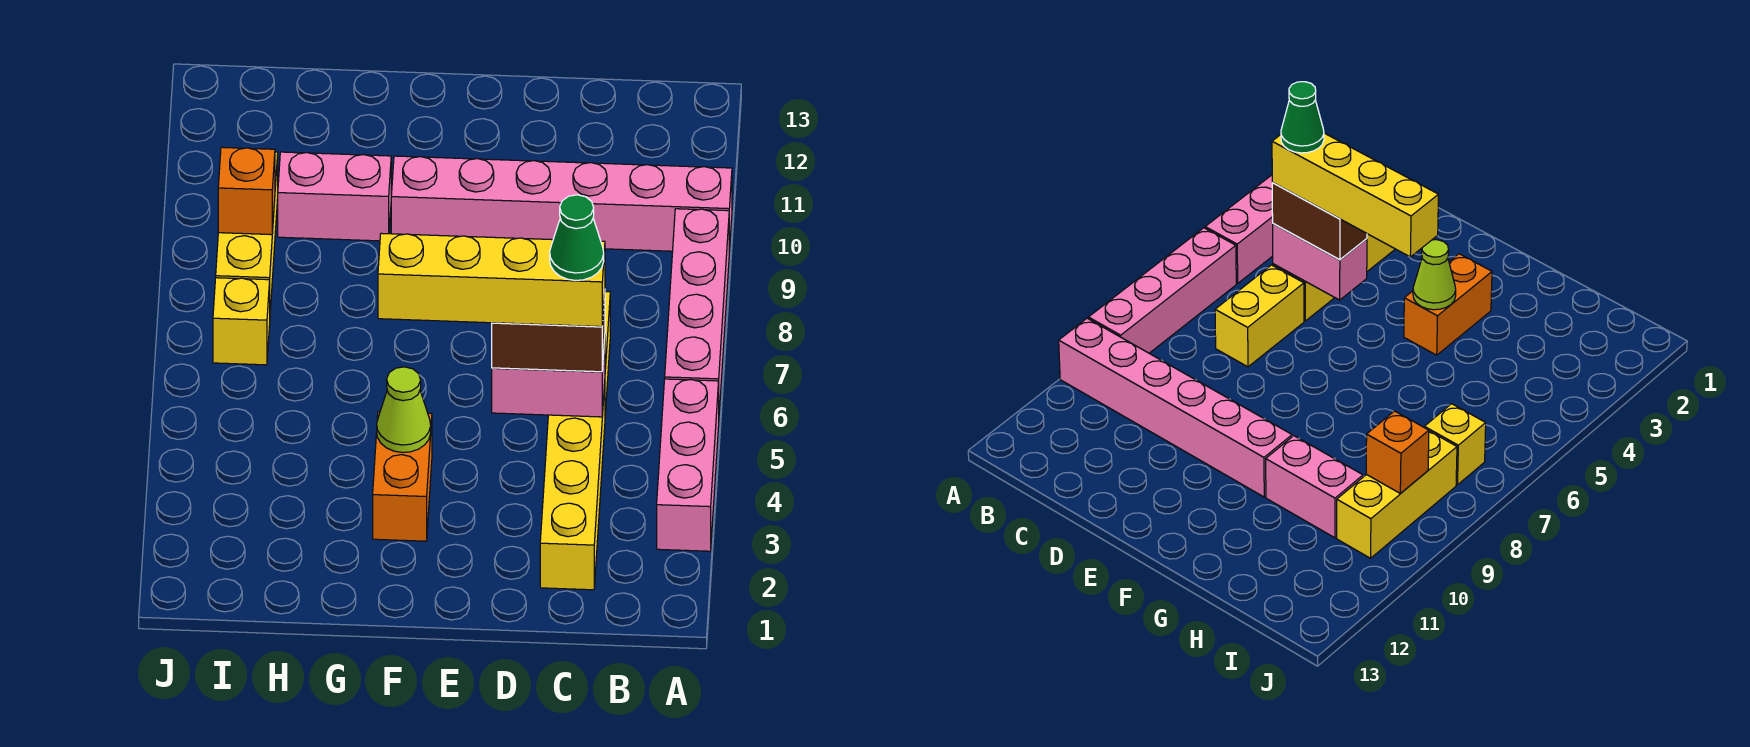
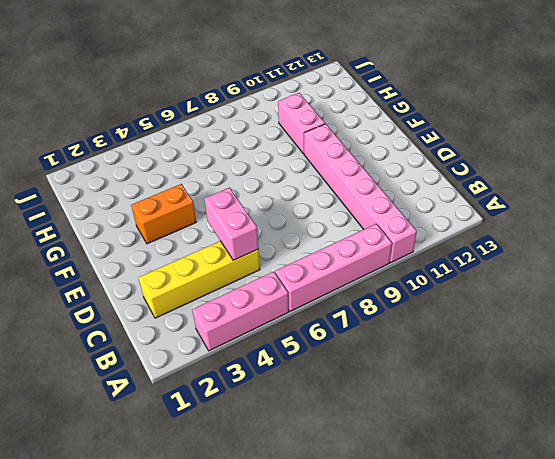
none -> yellow brick C6:C7 level 1
none -> yellow brick I7 level 1
none -> yellow brick I8:I10 level 1

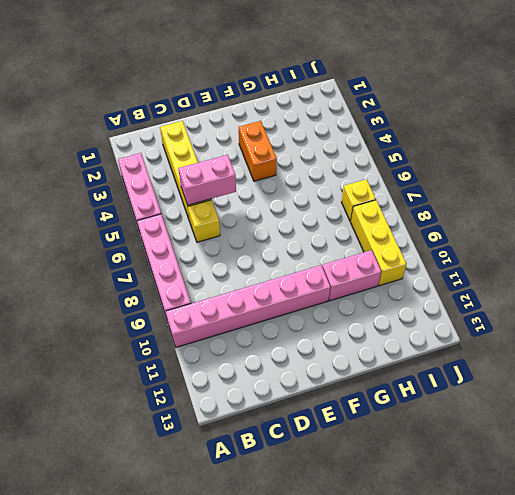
yellow brick C6 level 1 -> yellow brick C6:C7 level 1
none -> lime cone F4 level 2
none -> orange brick I9 level 2
none -> brown brick C5:D5 level 3

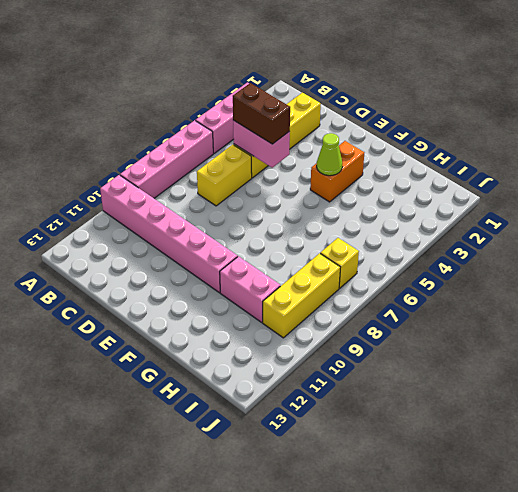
none -> orange brick I9 level 2
none -> yellow brick C5:F5 level 4
none -> green cone C5 level 5

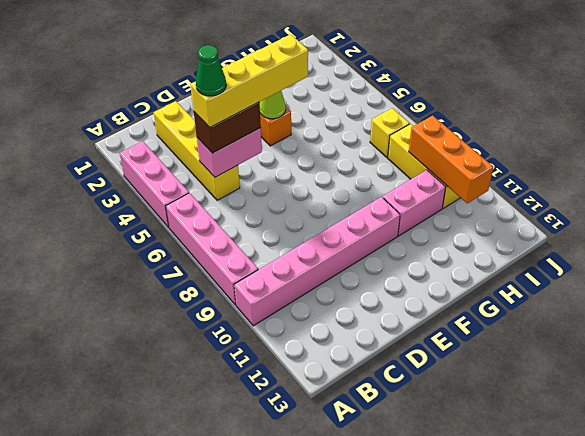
orange brick I9:I11 level 2 -> orange brick I9 level 2
none -> yellow brick C6:C7 level 1

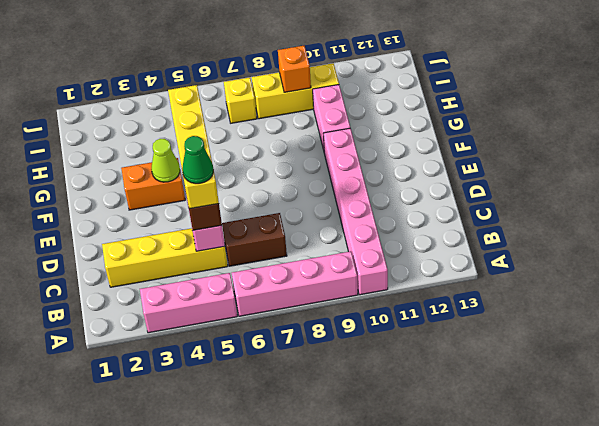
brown brick C6:C7 level 1 -> yellow brick C6:C7 level 1

